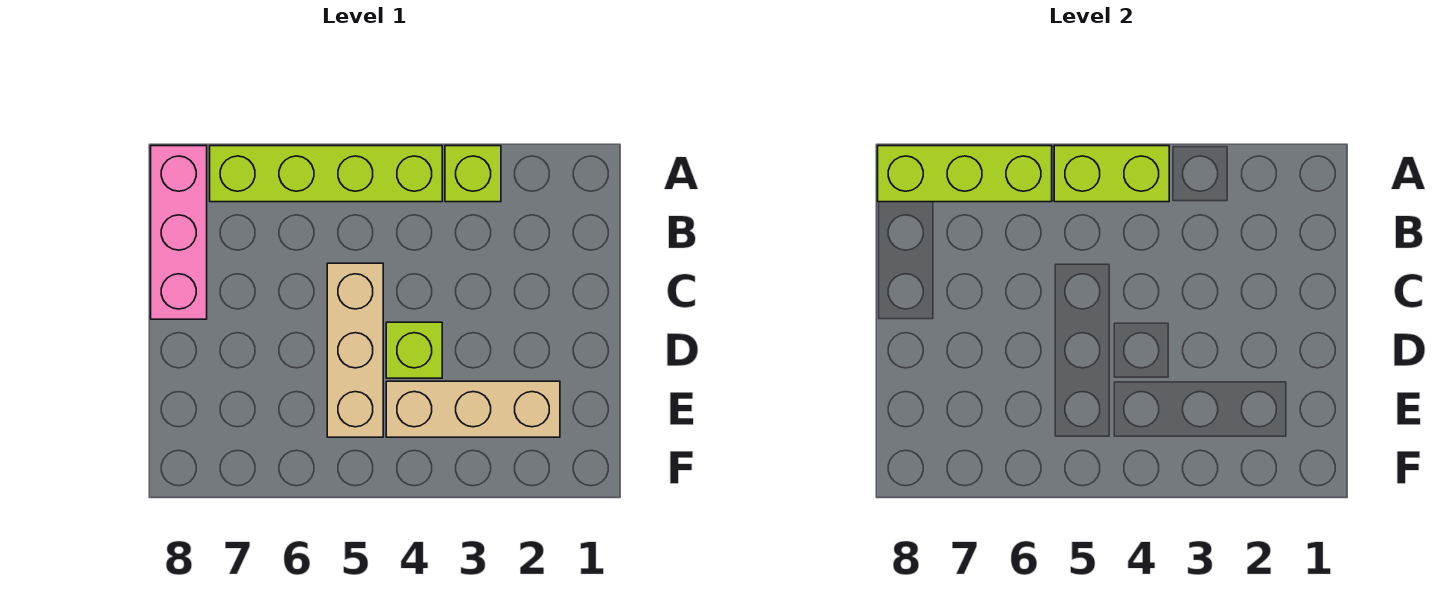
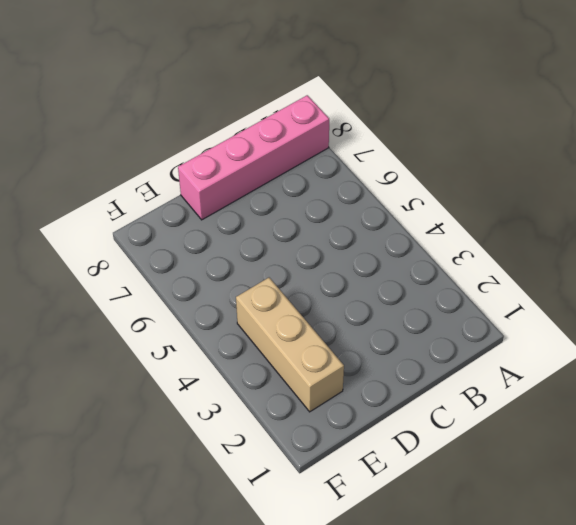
pink brick A8:D8 level 1 -> pink brick A8:C8 level 1
none -> lime brick A3 level 1
none -> lime brick A4:A7 level 1

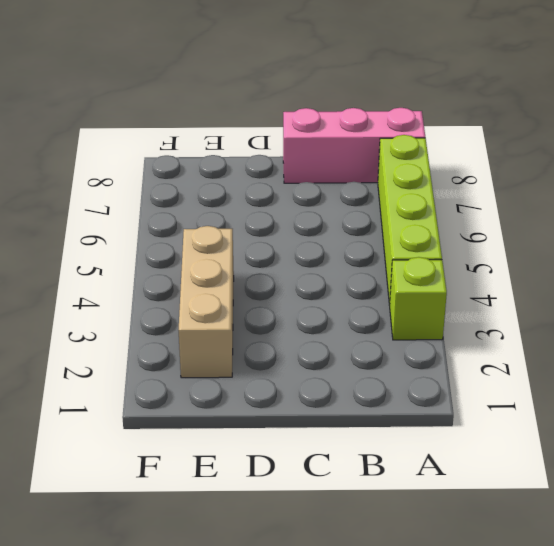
none -> tan brick C5:E5 level 1
none -> lime brick D4 level 1

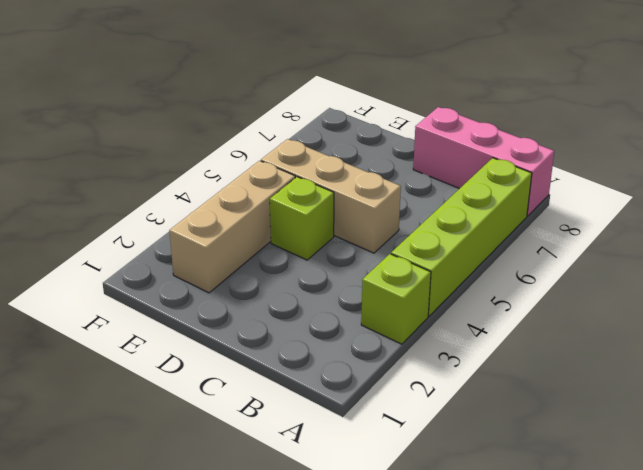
none -> lime brick A4:A5 level 2
none -> lime brick A6:A8 level 2

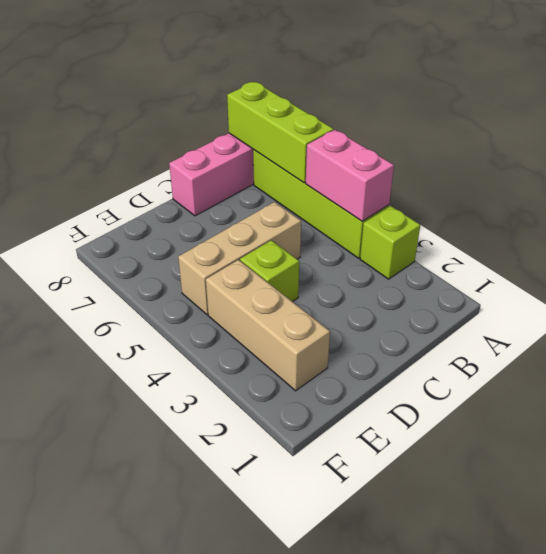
pink brick A4:A5 level 2 -> lime brick A4:A5 level 2

